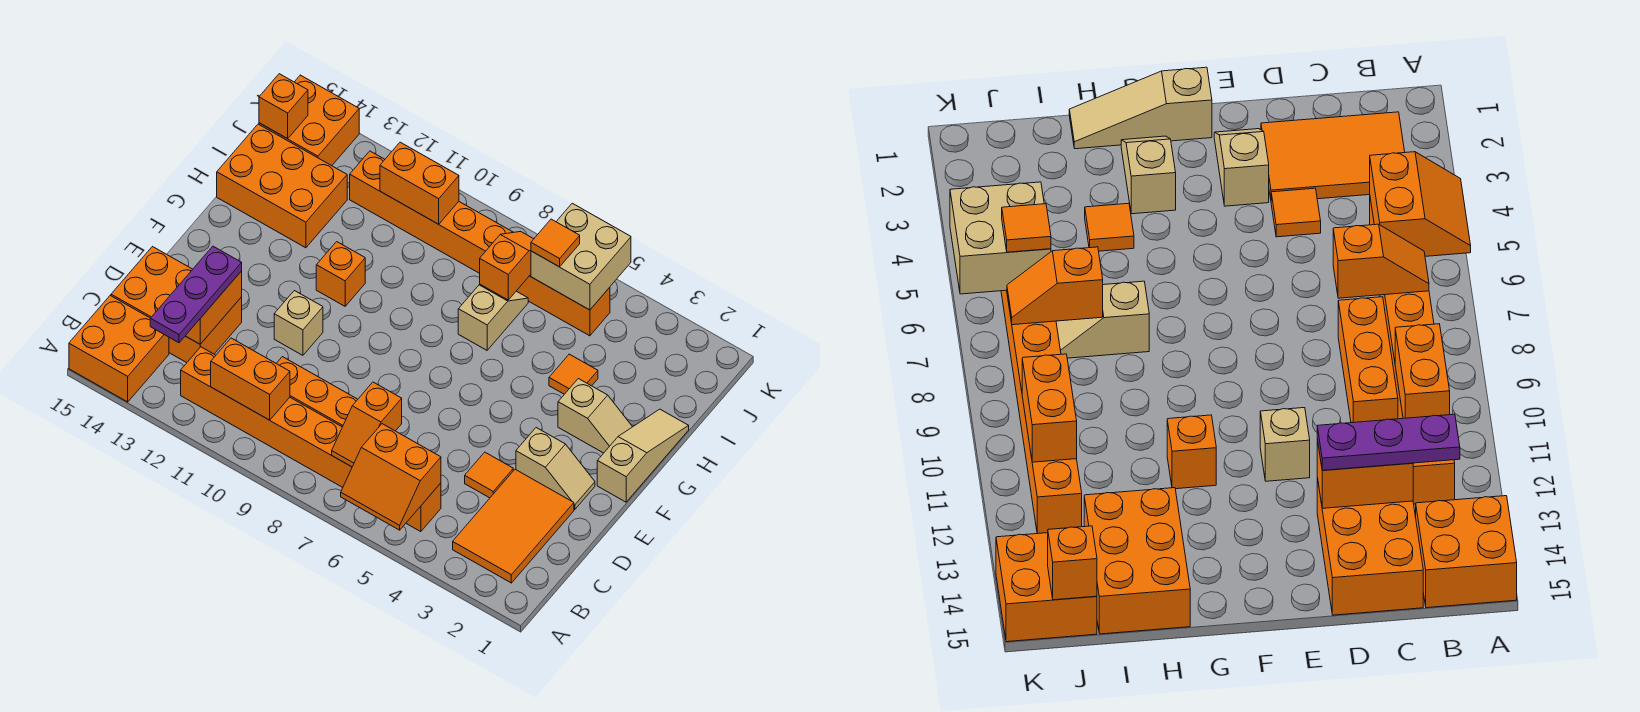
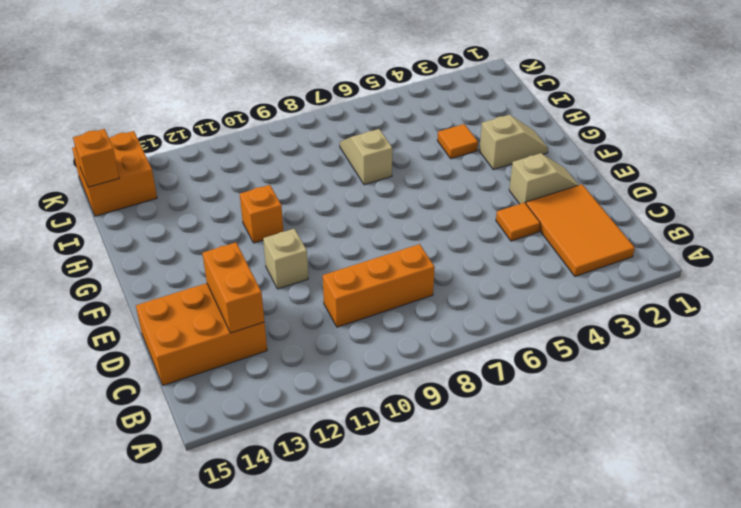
none -> orange brick A14:B15 level 1
none -> orange brick B5:B12 level 1
none -> tan slope F1:H1 level 1 top F

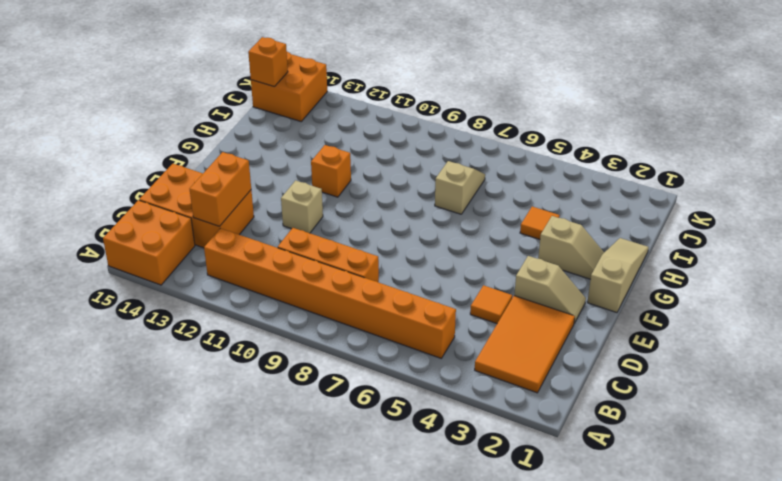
none -> orange brick H13:I15 level 1
none -> orange brick J5:J12 level 1
none -> orange slope A5:B6 level 2 top B

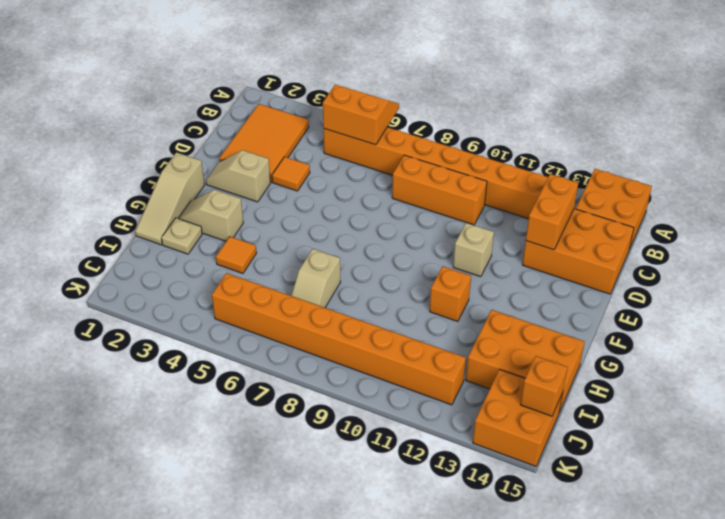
tan plate H2 level 1 -> none
none -> orange slope B7:C7 level 2 top C
none -> orange brick B10:B11 level 2
none -> orange slope I7:J7 level 2 top I

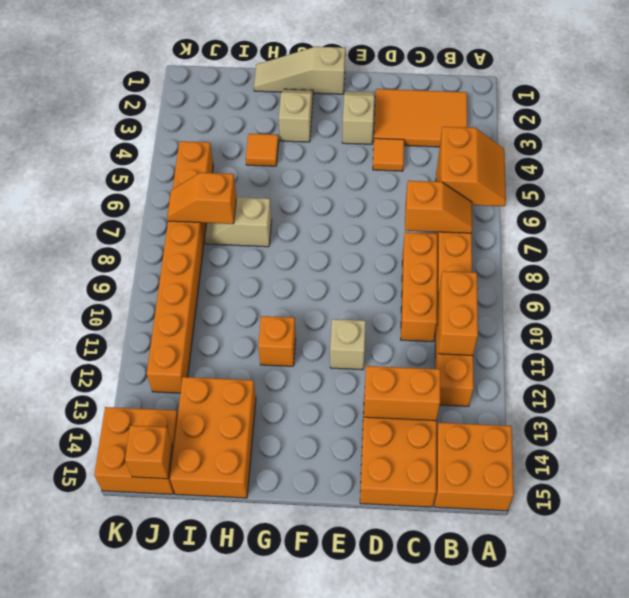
none -> tan brick J5:K6 level 2
none -> orange brick J10:J11 level 2
none -> purple plate B13:D13 level 3

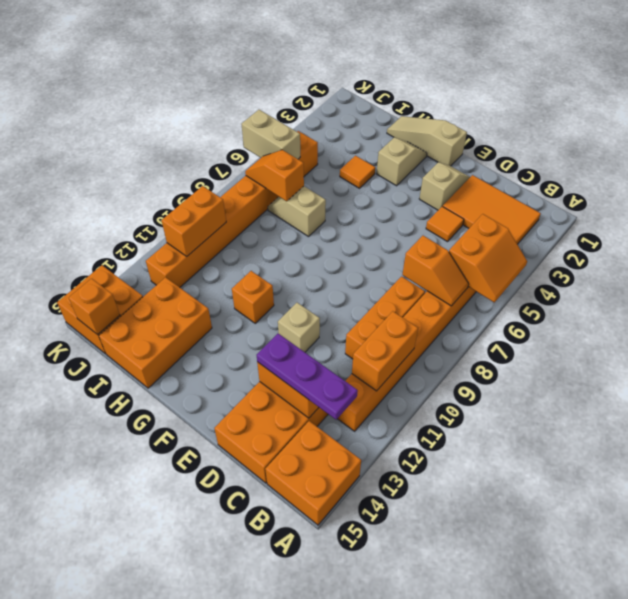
tan brick J6:K6 level 2 -> tan brick J5:K6 level 2
none -> orange tile J6 level 3

